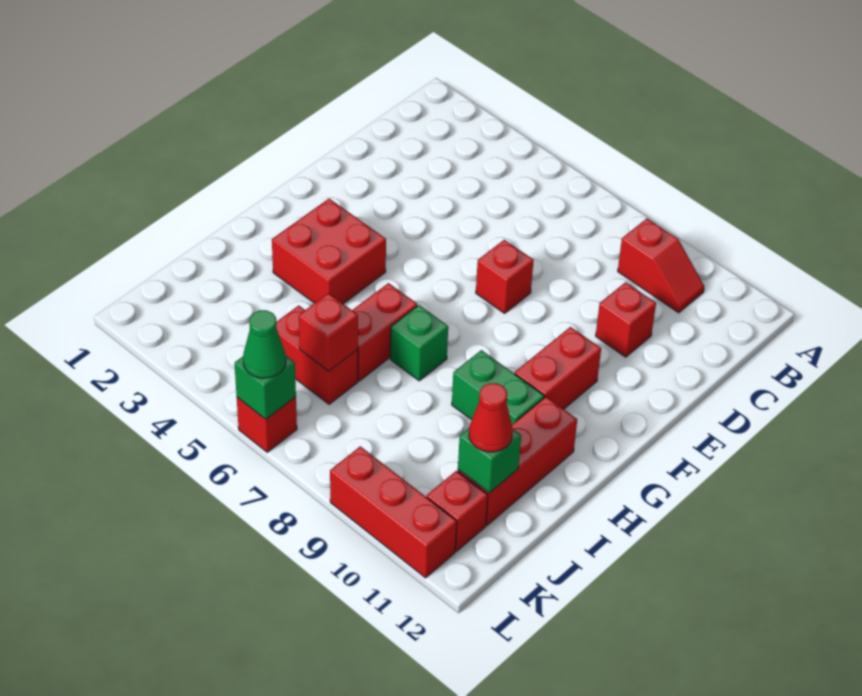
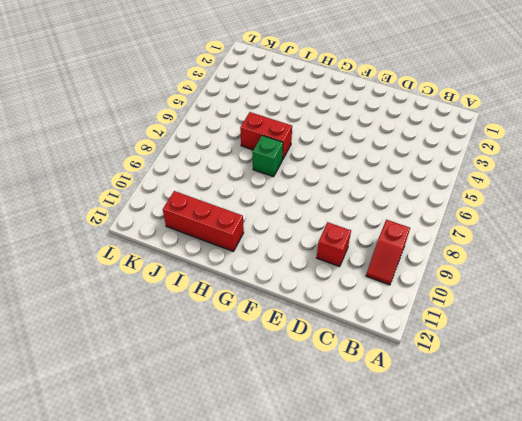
none -> red brick E7 level 1
none -> red brick F10:G10 level 1
none -> red brick G3:H4 level 1

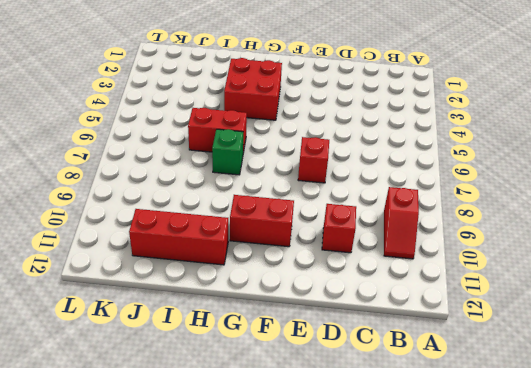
none -> green brick H9:H10 level 1
none -> red brick J5:J6 level 1
none -> red brick K11 level 1

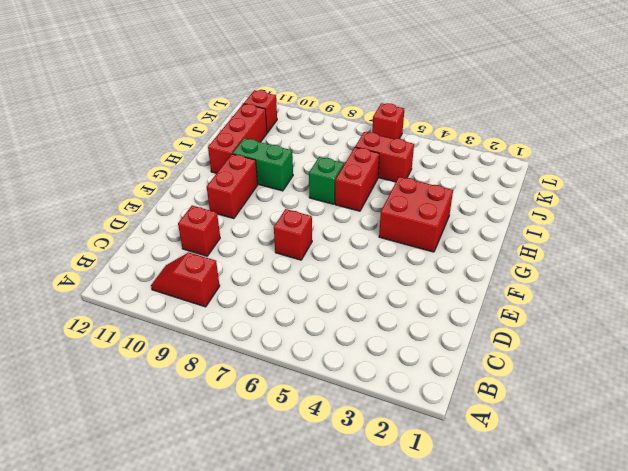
none -> red brick L9:L11 level 1
none -> red brick J6 level 2
none -> green brick J11 level 2

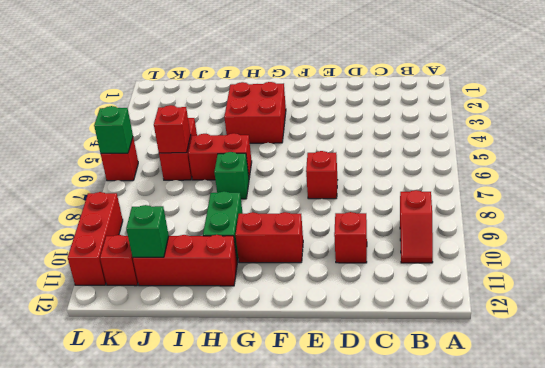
none -> red cone J11 level 3
none -> green cone L6 level 3

